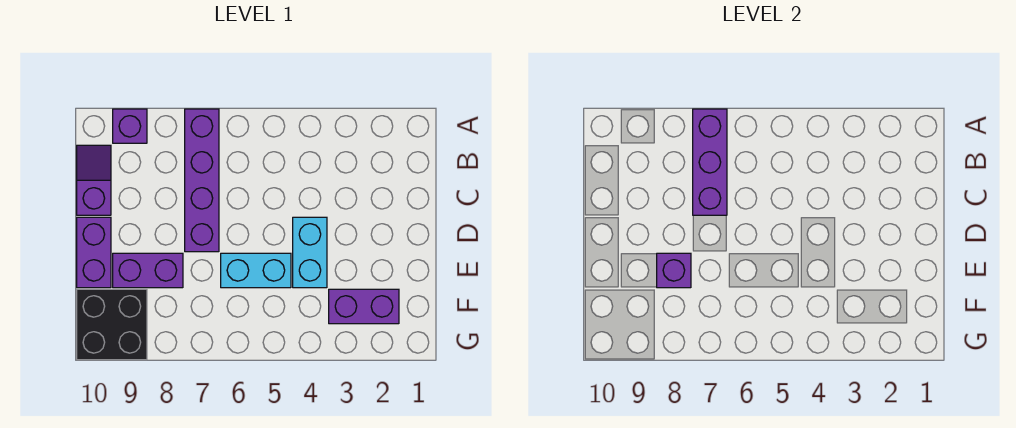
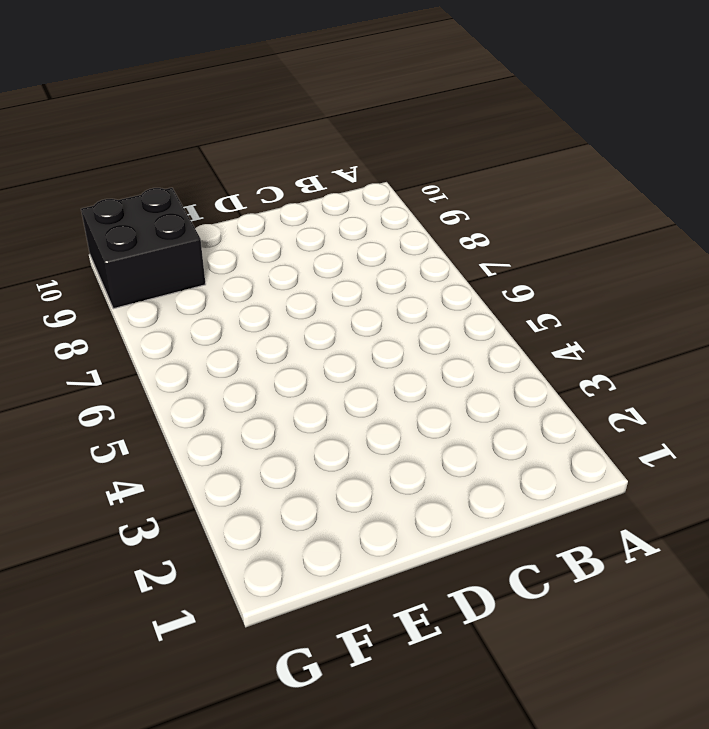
none -> purple brick A7:D7 level 1
none -> purple brick A9 level 1

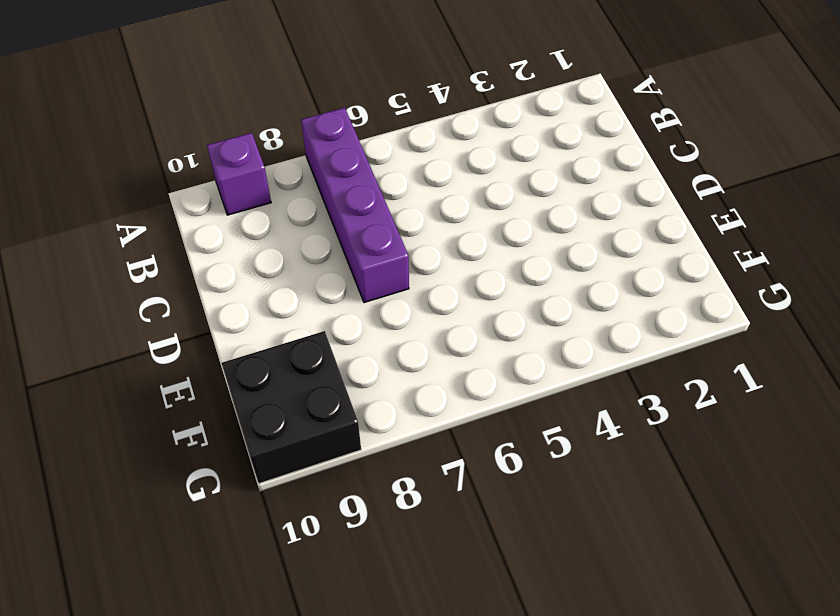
none -> purple slope B10:C10 level 1 top C
none -> cyan brick D4:E4 level 1

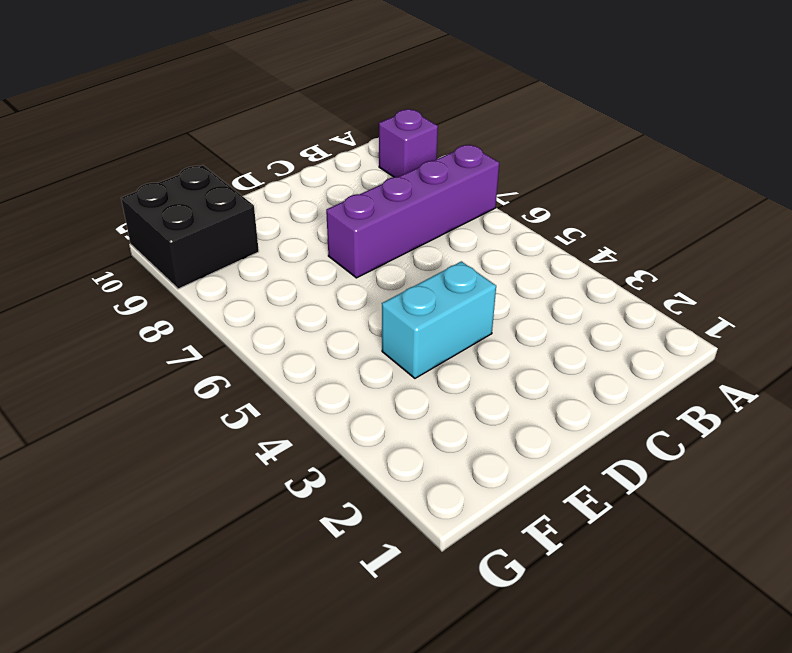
none -> purple slope B10:C10 level 1 top C
none -> purple brick D10:E10 level 1

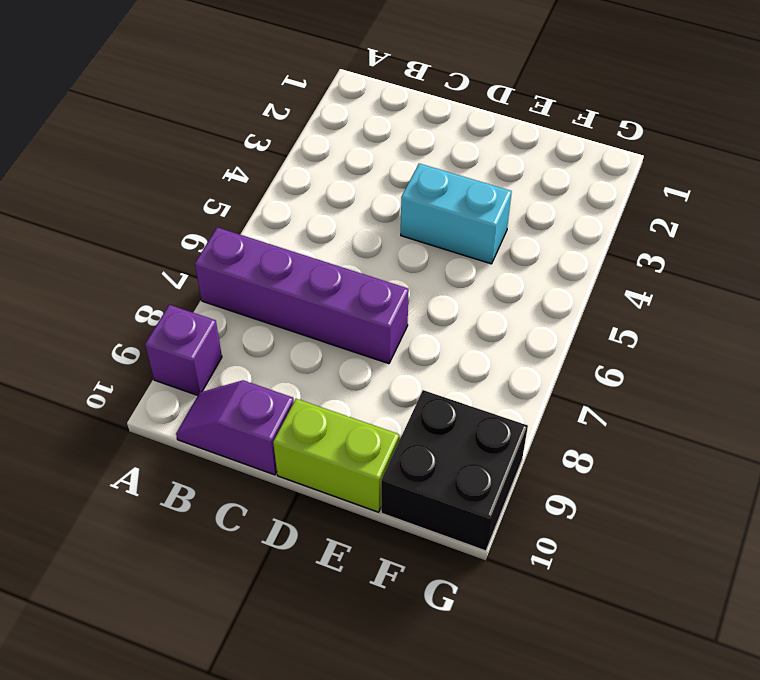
lime brick D10:E10 level 1 -> purple brick D10:E10 level 1
none -> cyan brick E5:E6 level 1
none -> purple brick E8:E9 level 1

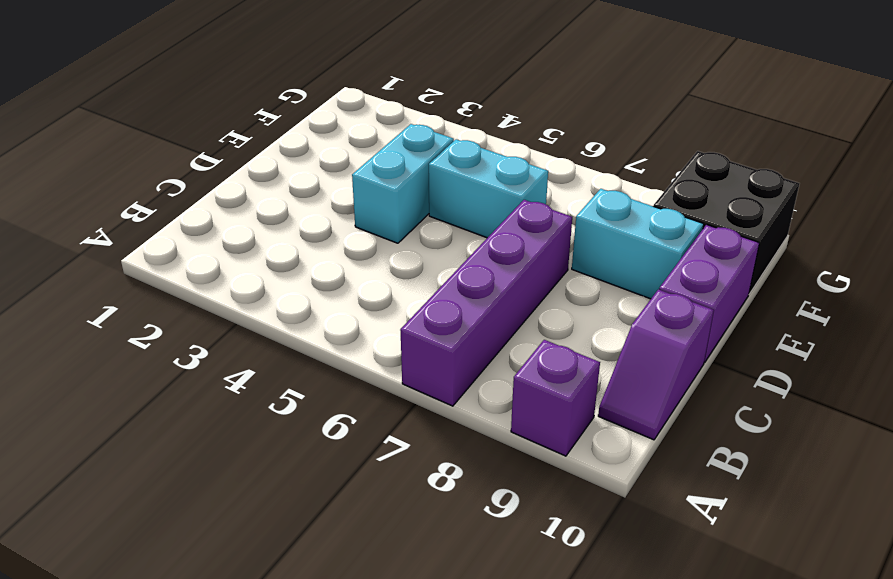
cyan brick E8:E9 level 1 -> purple brick E8:E9 level 1
none -> purple brick F2:F3 level 1
none -> purple brick A7:C7 level 2

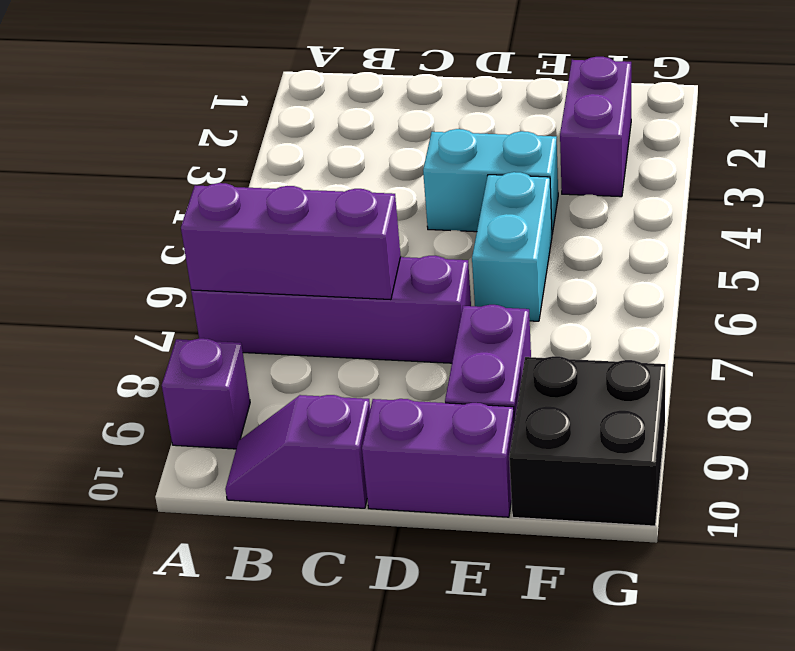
none -> purple brick E8 level 2

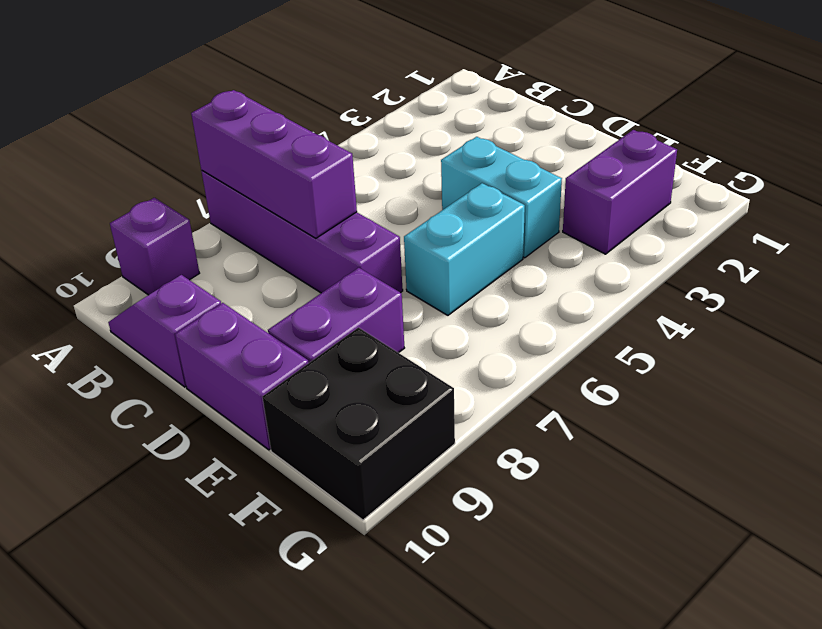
none -> purple brick E8 level 2

